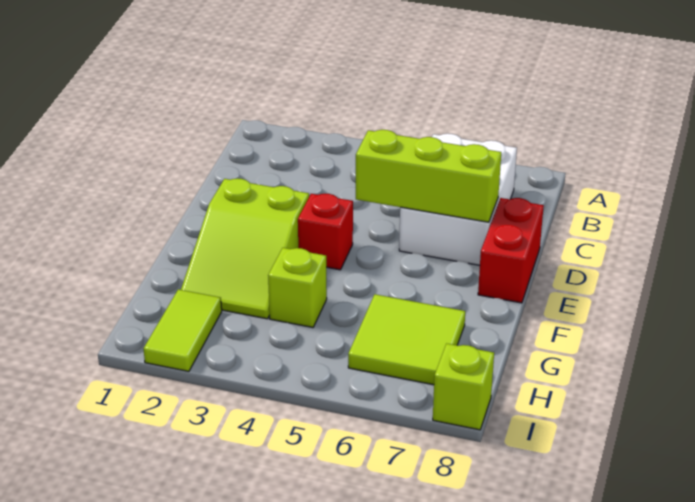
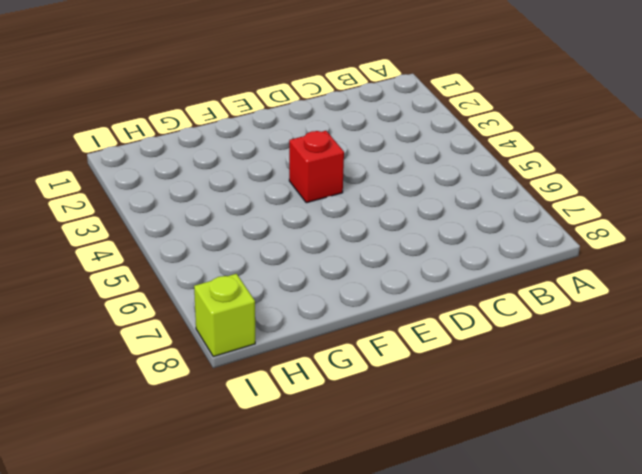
none -> white brick B6:D7 level 1
none -> red brick D8:E8 level 1

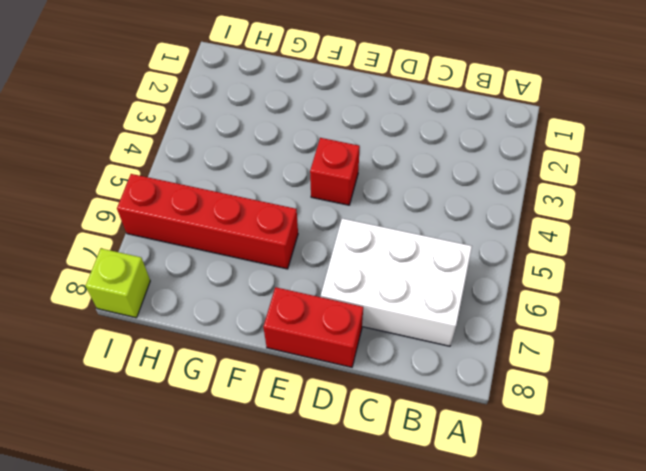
red brick F6:I6 level 1 -> lime tile G6:H7 level 1
none -> lime slope E2:G3 level 1 top E
none -> lime brick G4 level 1

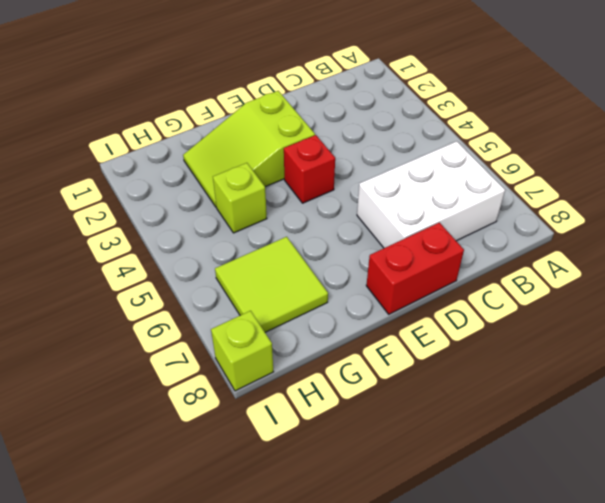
none -> lime tile H2:I2 level 1
none -> lime brick D5:D7 level 2

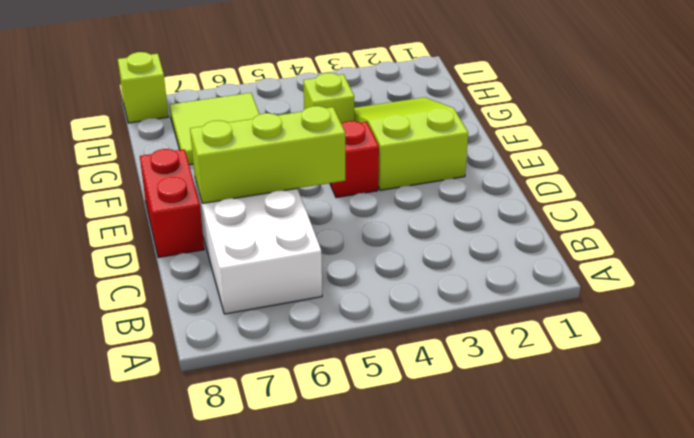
none -> lime tile H2:I2 level 1

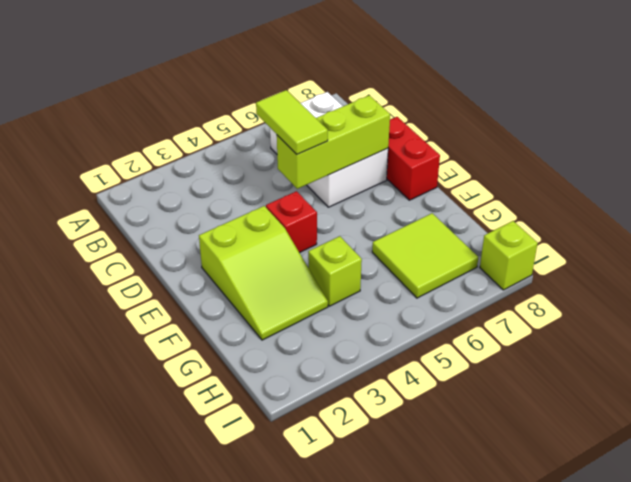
lime tile C5:D5 level 3 -> lime tile H2:I2 level 1

